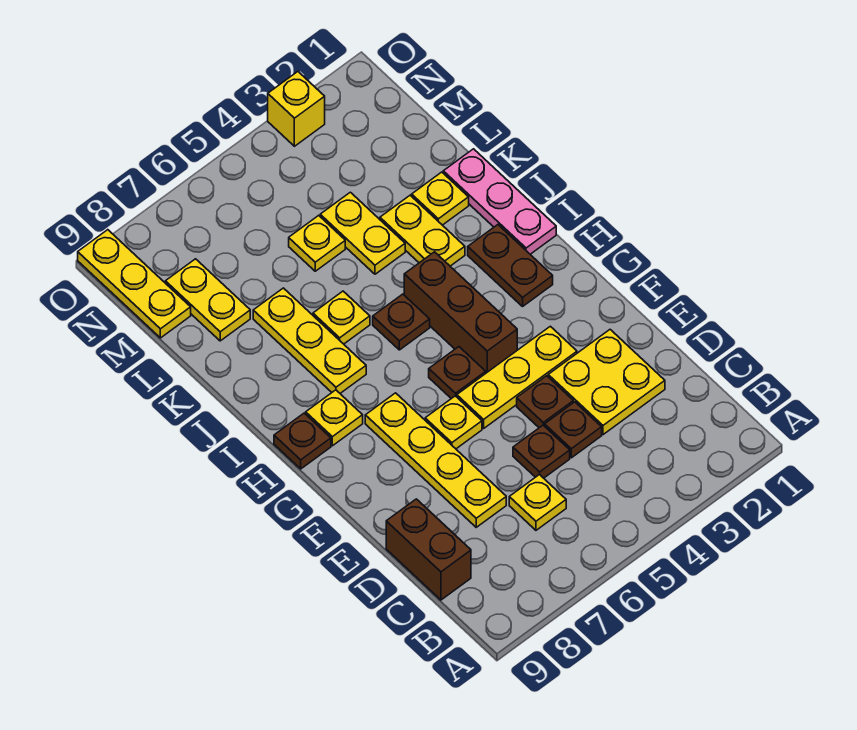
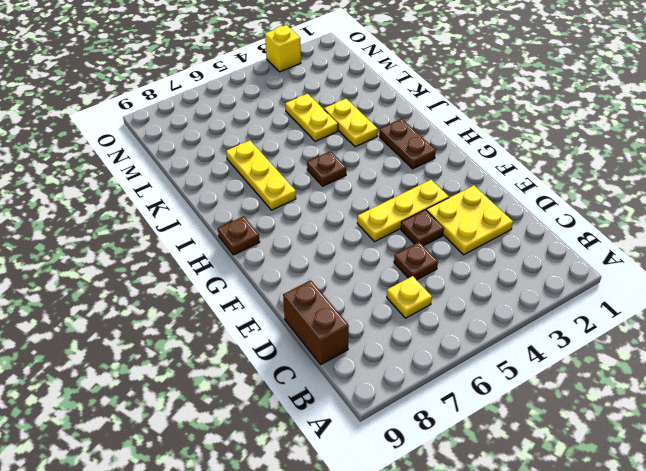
none -> brown plate D4 level 1
none -> yellow plate D7:G7 level 1
none -> yellow plate F6 level 1

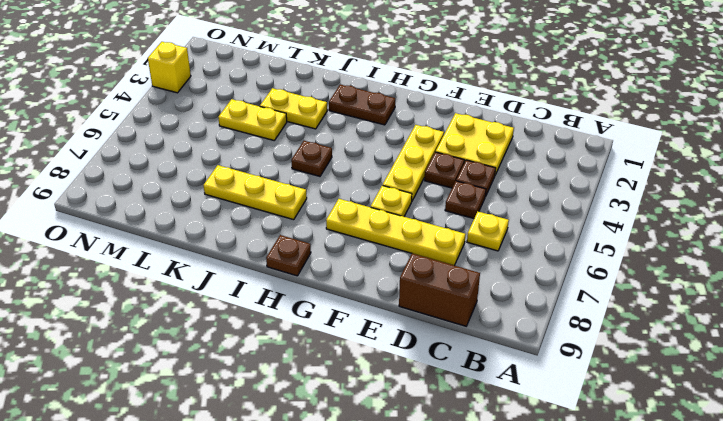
none -> brown brick G4:I4 level 1
none -> brown plate G5 level 1
none -> yellow plate H8 level 1

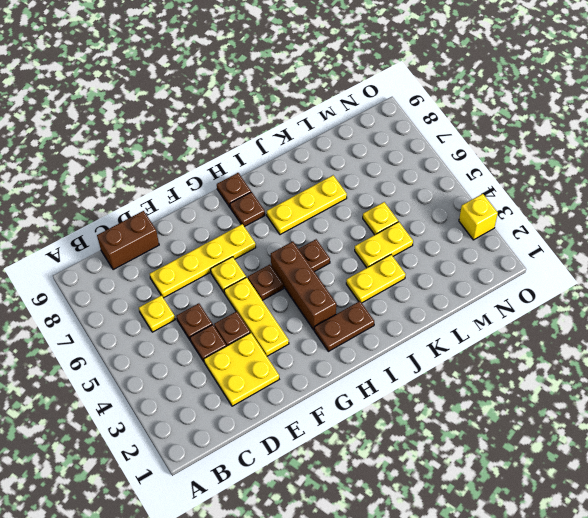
brown brick H3:H5 level 1 -> brown brick G4:I4 level 1
brown plate H8 level 1 -> yellow plate H8 level 1
none -> pink plate I1:K1 level 1
none -> yellow plate J6 level 1
none -> yellow plate K2 level 1

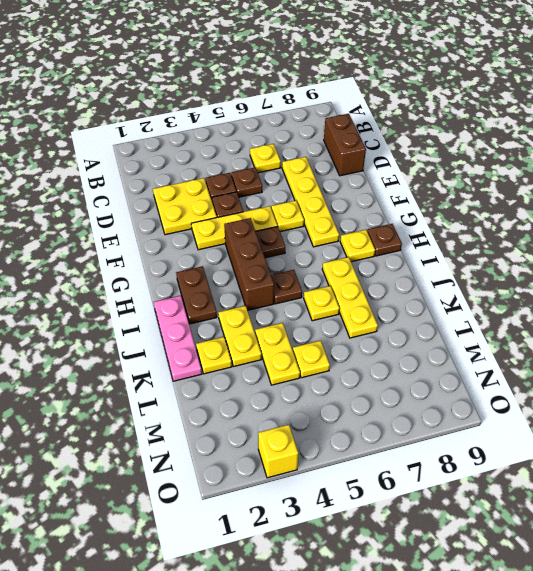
none -> yellow plate L8:M8 level 1
none -> yellow plate M9:O9 level 1

